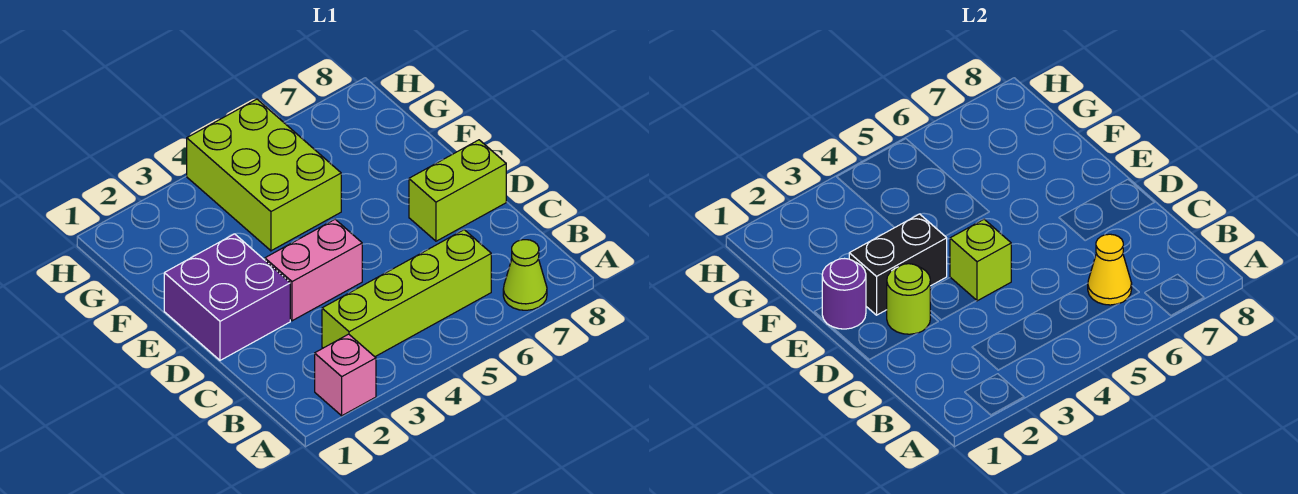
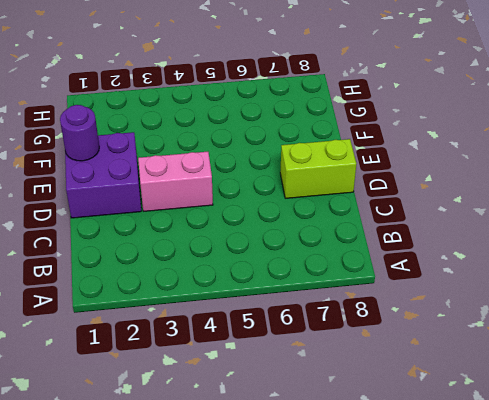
none -> pink brick A2 level 1
none -> lime cone A7 level 1
none -> lime brick B3:B6 level 1

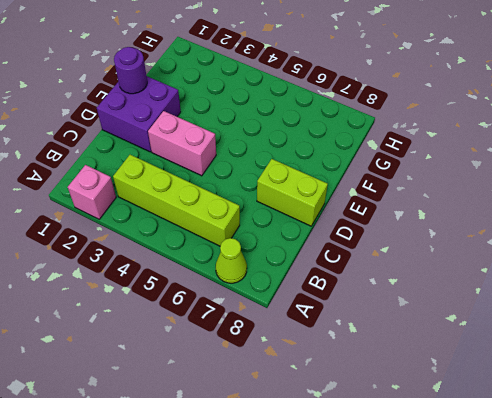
none -> lime brick F4:H5 level 1
none -> yellow cone B6 level 2
none -> lime round brick D2 level 2

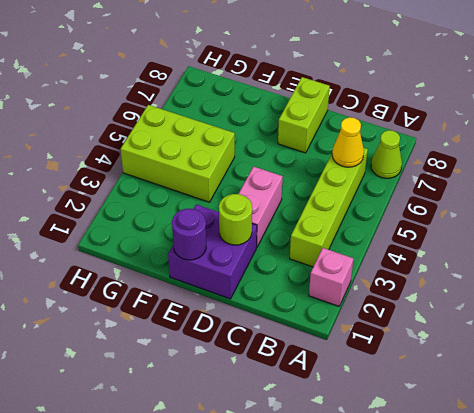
none -> lime brick D4 level 2
none -> black brick E2:E3 level 2

